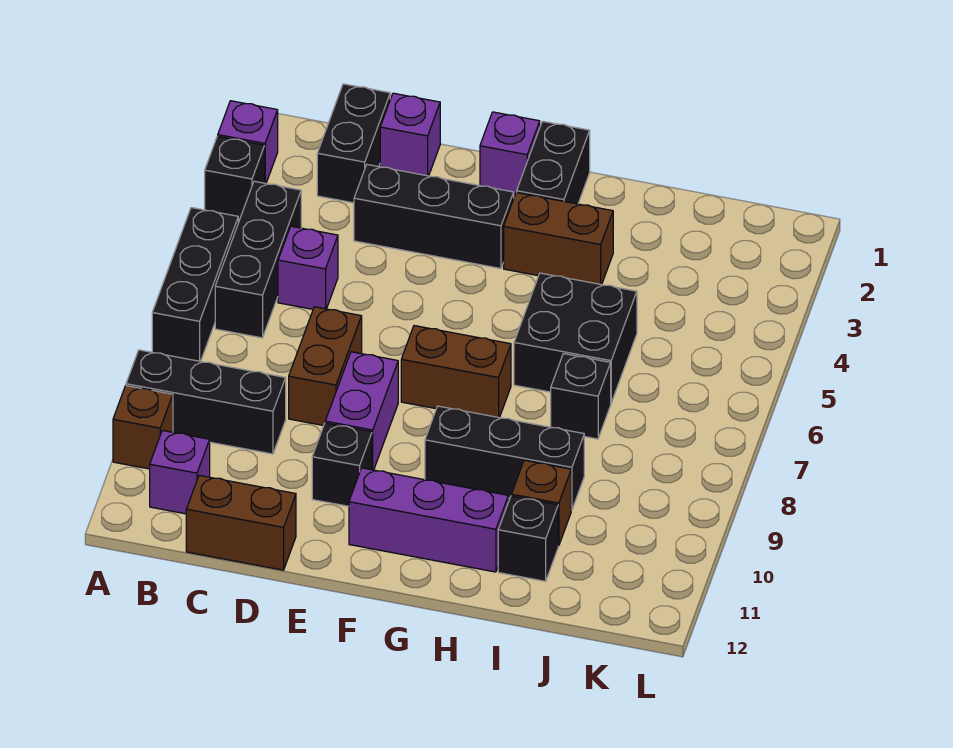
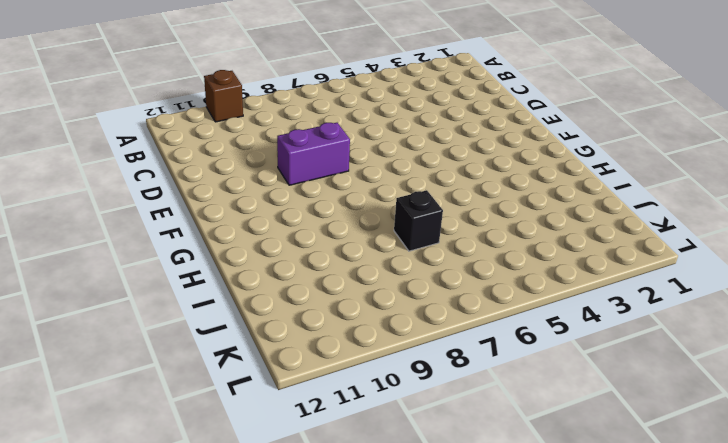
none -> purple brick A2 level 1
none -> black brick A3 level 1
none -> black brick A5:A7 level 1

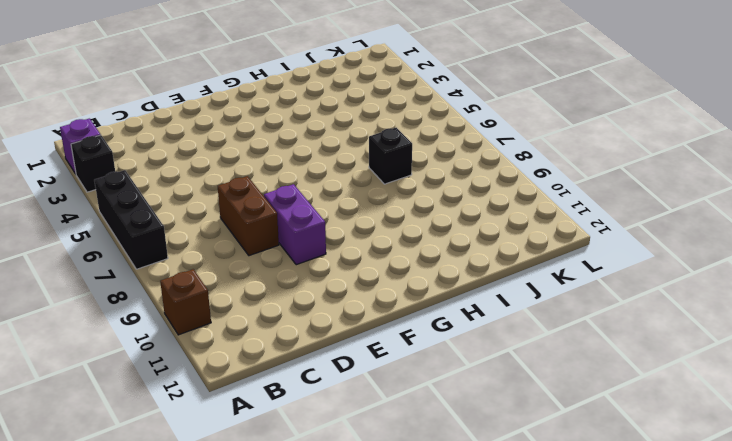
none -> black brick A9:C9 level 1
none -> black brick B4:B6 level 1
none -> purple brick B11 level 1

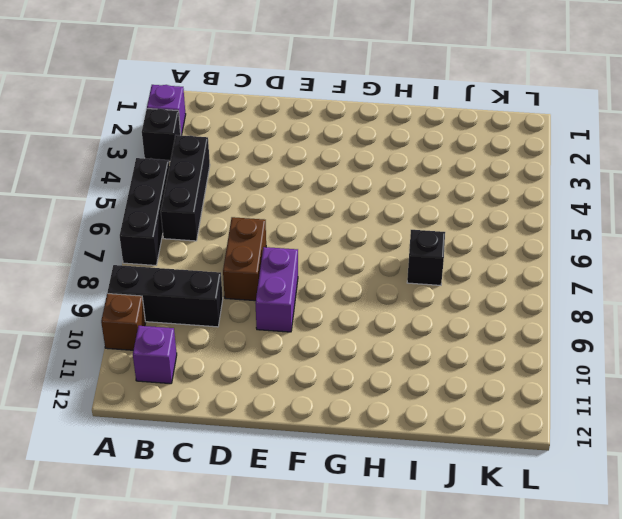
none -> black brick C1:C2 level 1
none -> purple brick C5 level 1
none -> brown brick C12:D12 level 1

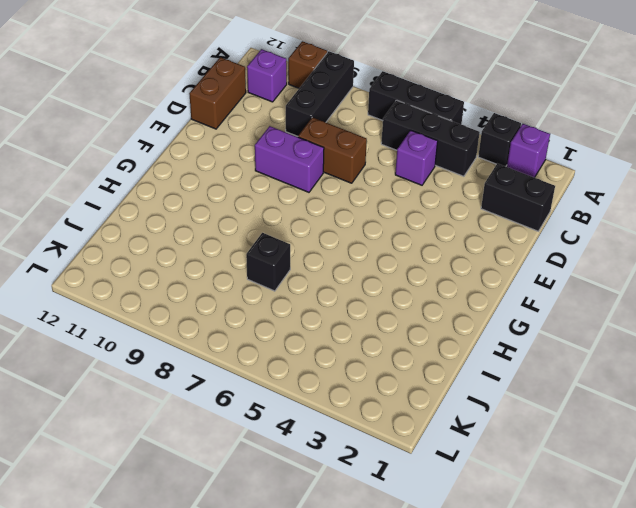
none -> purple brick D1 level 1
none -> black brick D3:F3 level 1
none -> black brick E10 level 1

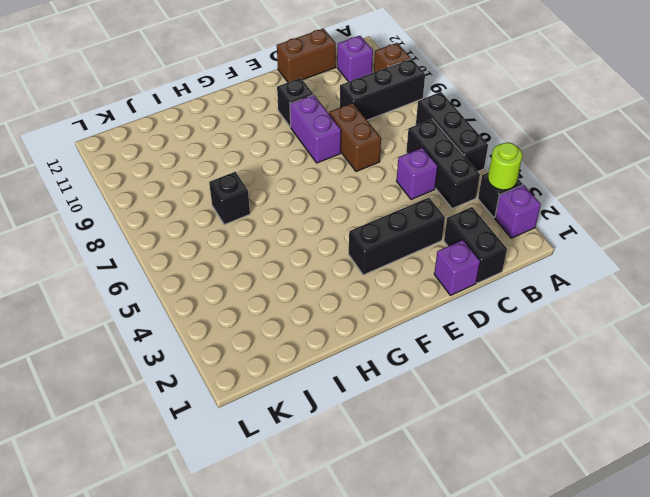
lime round brick A3 level 2 -> none
none -> purple brick F1 level 1
none -> brown brick F7:G7 level 1
none -> purple brick F11:H11 level 1

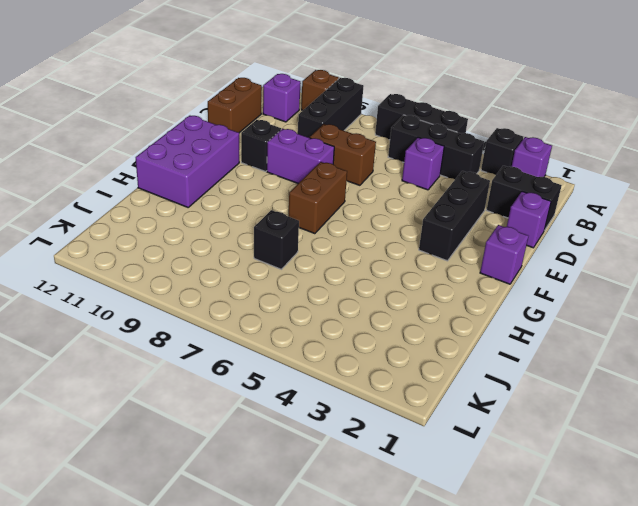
purple brick F11:H12 level 1 -> purple brick F11:H11 level 1
none -> black brick G1:G2 level 1
none -> brown brick G3:H3 level 1
none -> black brick G9:I9 level 1

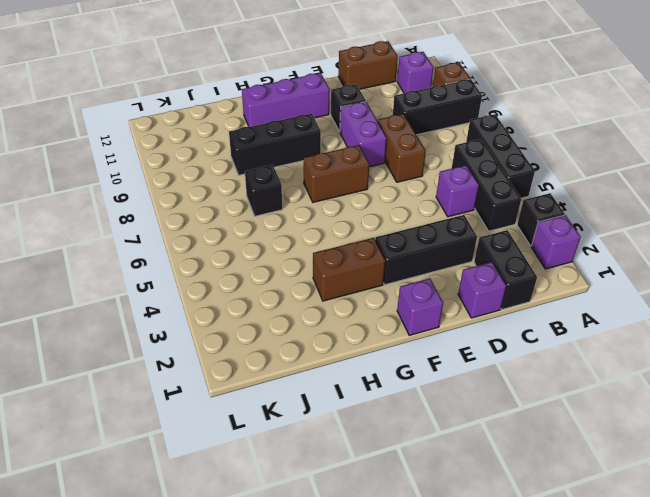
none -> black brick G1:G2 level 1
none -> black brick H5:I6 level 1
none -> brown brick I10 level 1

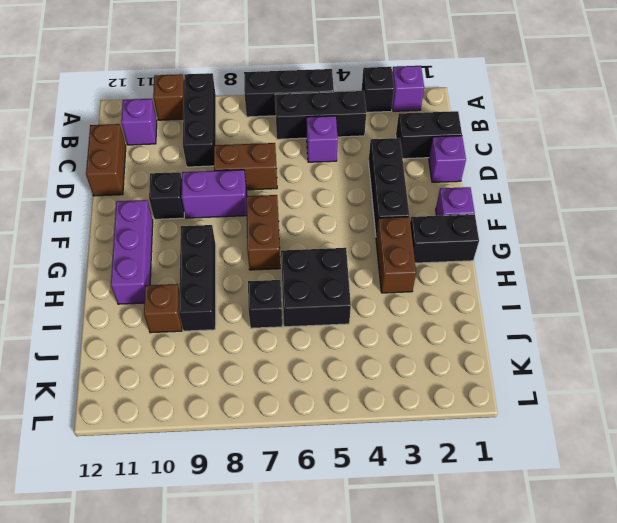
none -> black brick I11 level 1

